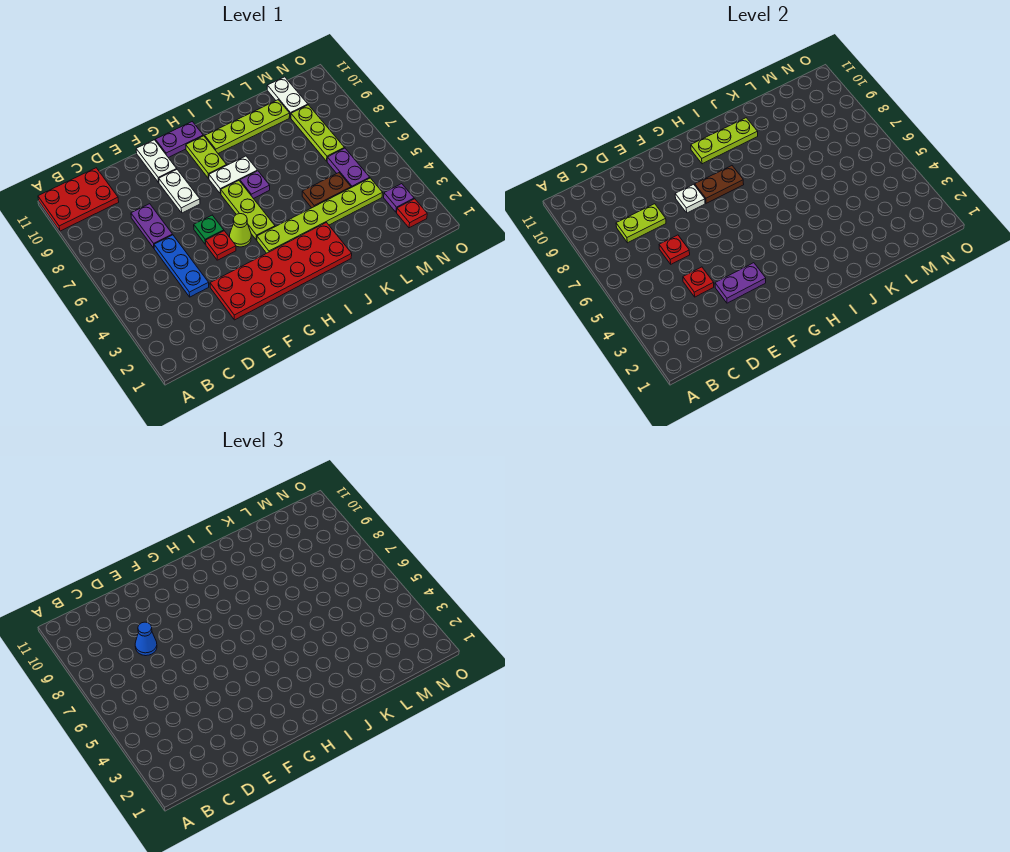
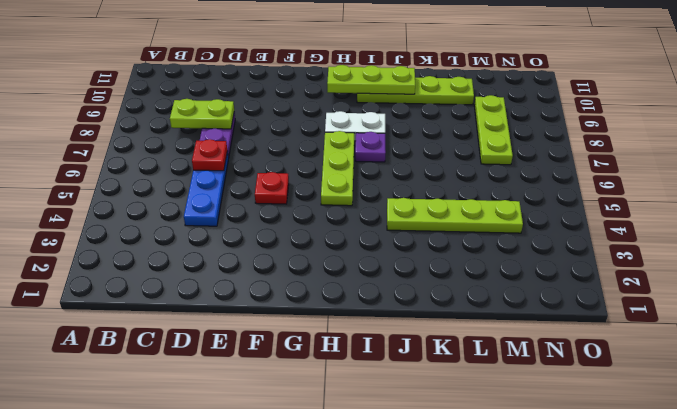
lime plate J4:M4 level 1 -> lime plate H4:M4 level 1
none -> red plate A10:C11 level 1
none -> red plate E2:J3 level 1
none -> green plate F6 level 1
none -> white plate F8:F9 level 1

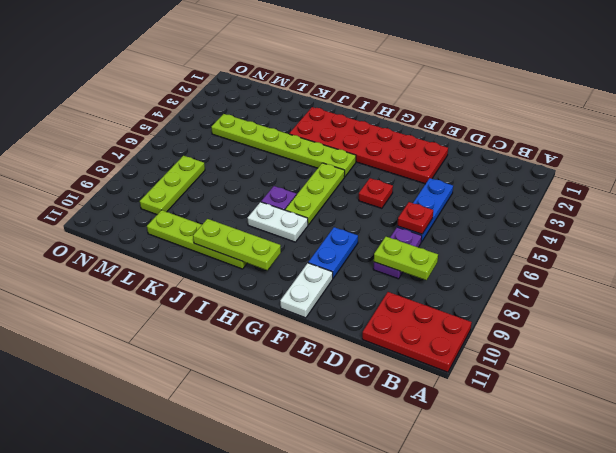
blue plate F8:F9 level 1 -> white plate F8:F9 level 1
none -> green plate F6 level 1
none -> lime cone G5 level 1
none -> purple plate G11:H11 level 1
none -> lime plate H9:H10 level 1

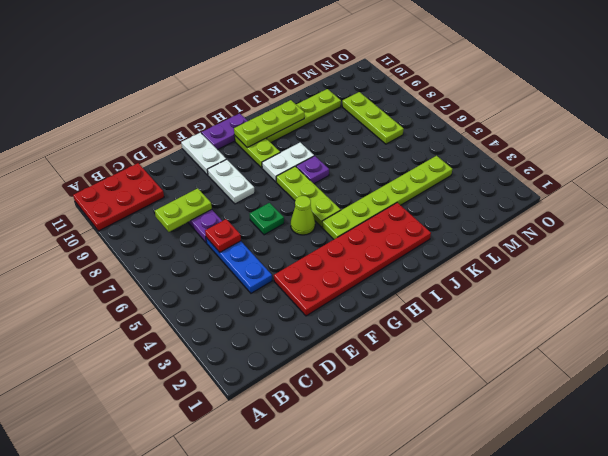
none -> red plate F5 level 1
none -> brown plate K5:L5 level 1
none -> purple plate M5:M6 level 1
none -> white plate M10:M11 level 1

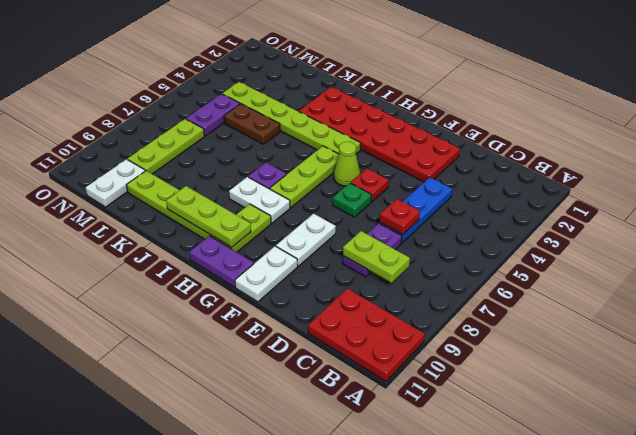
none -> red plate N2 level 1
none -> purple plate N3 level 1
none -> red plate D4 level 2
none -> purple plate E3:F3 level 2

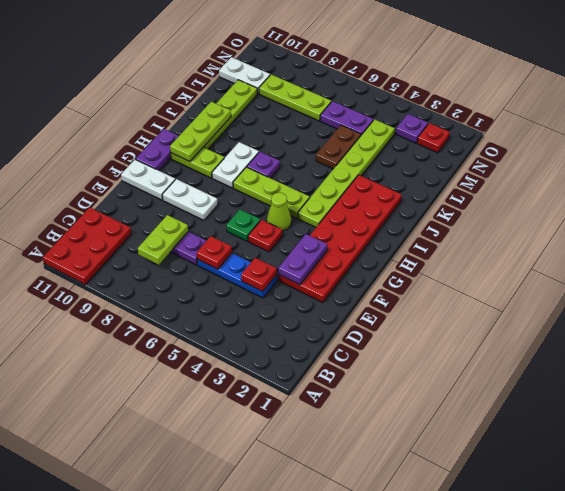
none -> white plate F8 level 2
none -> brown plate G8:H8 level 2
none -> blue cone D8 level 3

